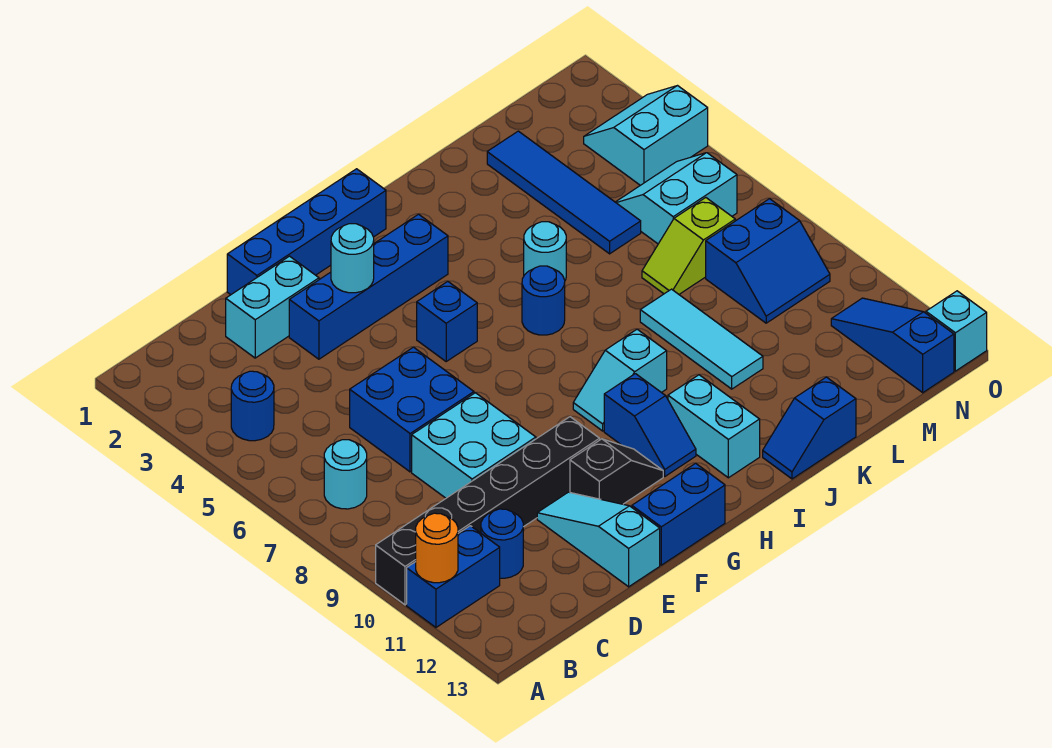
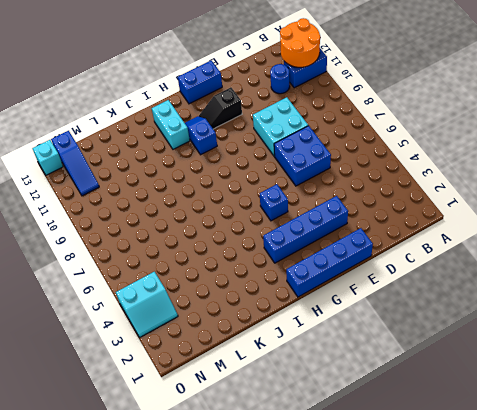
orange round brick A11:B12 level 2 -> orange round brick A11 level 2
none -> black brick A10:F10 level 1
none -> blue round brick B4 level 1
none -> cyan round brick B7 level 1
none -> cyan brick D2:E2 level 1

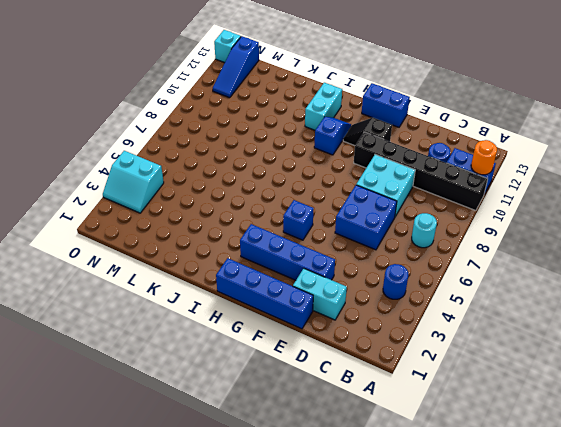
none -> cyan slope E11:E13 level 1 top 13
none -> cyan slope H9:I9 level 1 top I
none -> blue round brick I6 level 1
none -> cyan round brick J5 level 1

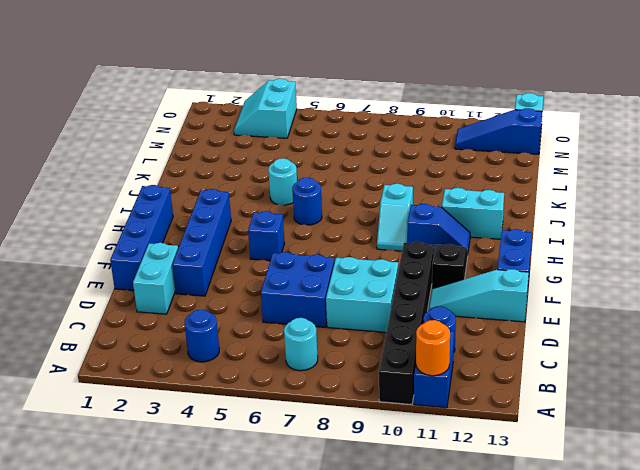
none -> blue slope J13:K13 level 1 top K
none -> cyan tile K8:K10 level 1
none -> blue tile L2:L5 level 1
none -> lime slope L7:M7 level 1 top M

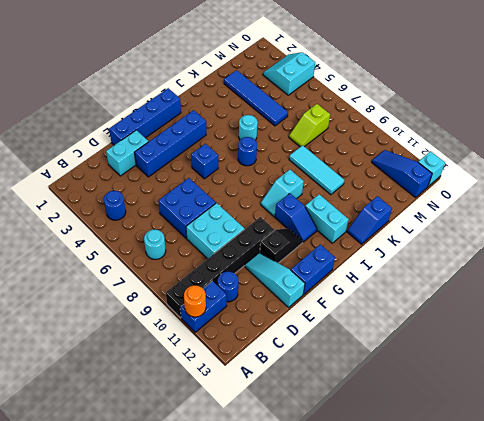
none -> cyan slope M5:N6 level 1 top 6
none -> blue slope M8:N9 level 1 top 8
none -> cyan round brick F3 level 2

